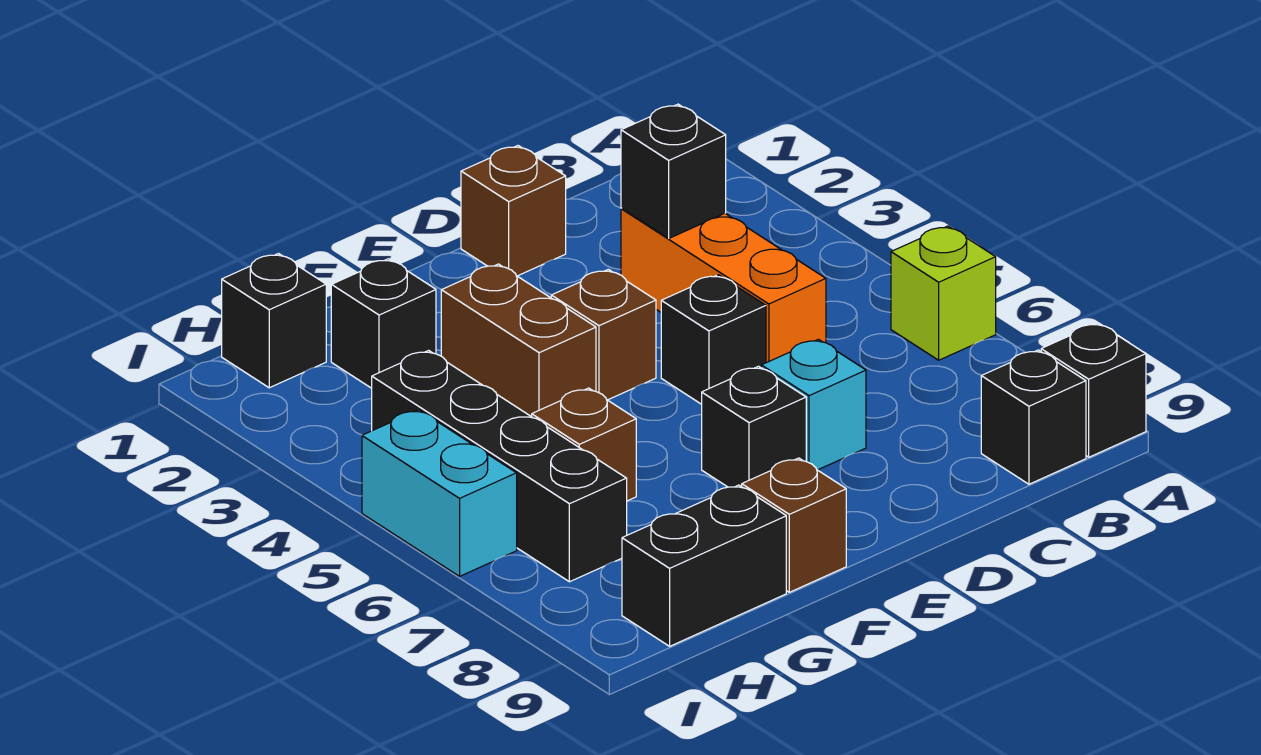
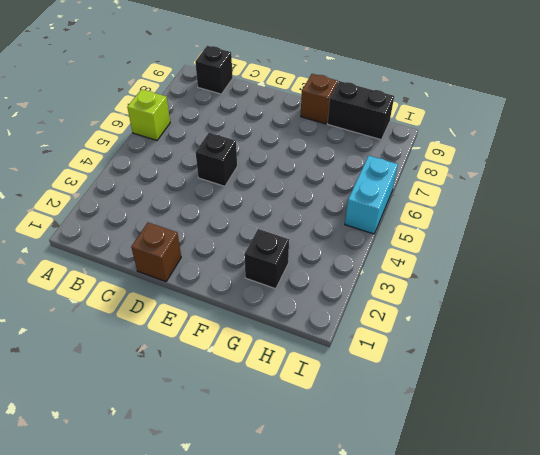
none -> black brick A9 level 1
none -> orange brick C3:C5 level 1
none -> cyan brick D7 level 1

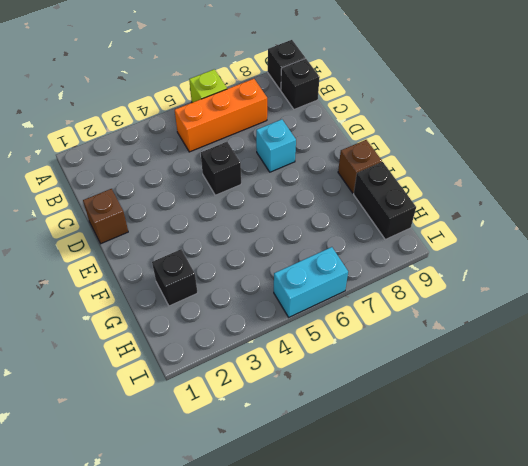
orange brick B5:B7 level 1 -> orange brick C3:C5 level 1
none -> brown brick E4 level 1
none -> black brick E7 level 1
none -> brown brick F3:F4 level 1

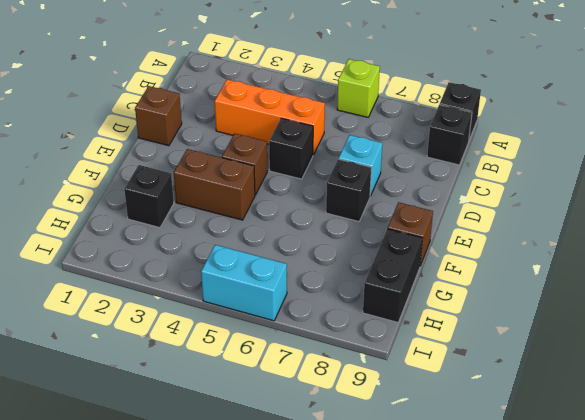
none -> brown brick G6 level 1
none -> black brick H1 level 1
none -> black brick H4:H7 level 1

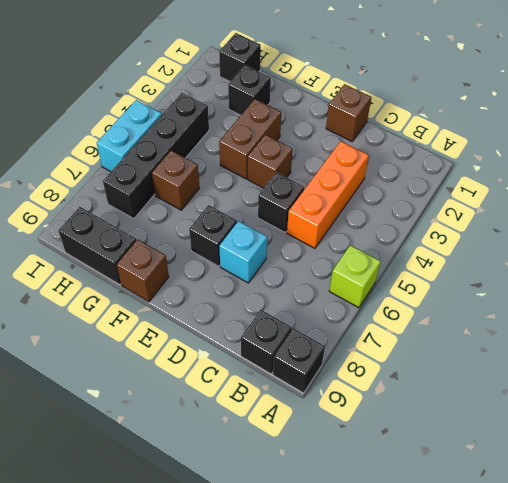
none -> black brick C3 level 2

